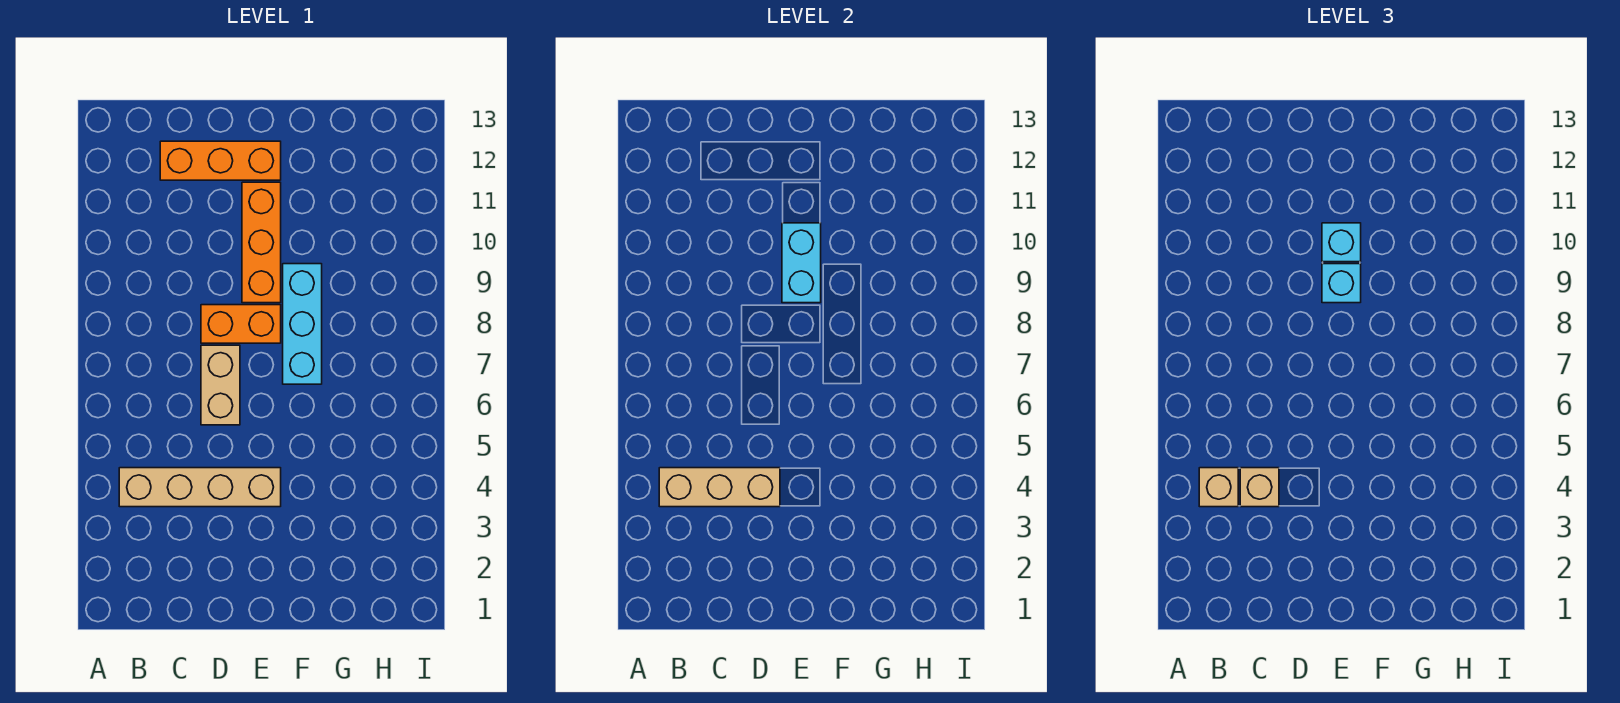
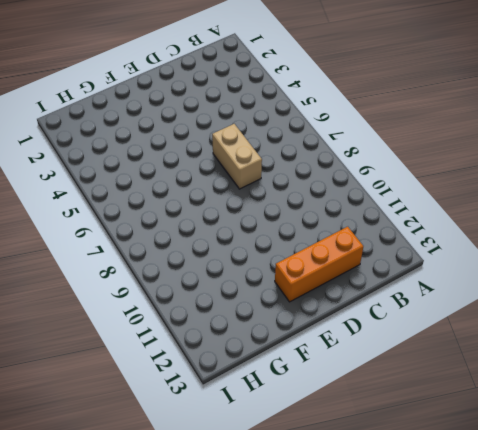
none -> tan brick B4:E4 level 1
none -> orange brick D8:E8 level 1
none -> orange brick E9:E11 level 1

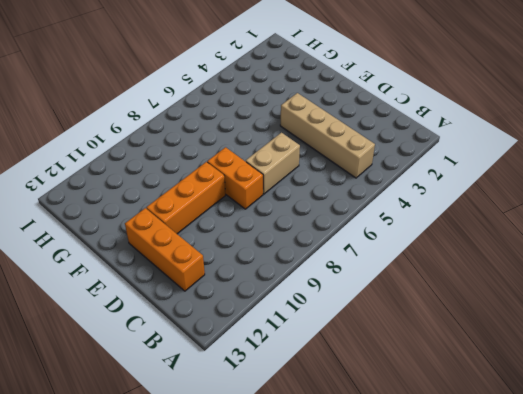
none -> cyan brick F7:F9 level 1
none -> tan brick B4:D4 level 2
none -> cyan brick E9:E10 level 2

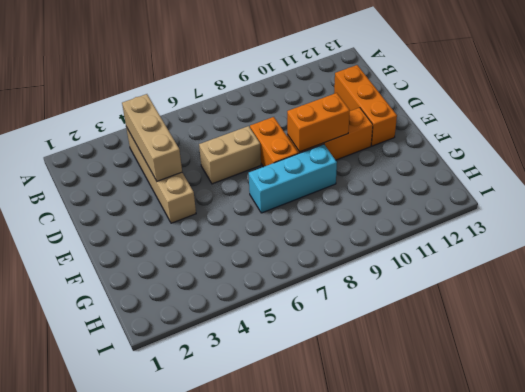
orange brick E9:E10 level 2 -> cyan brick E9:E10 level 2
none -> tan brick B4 level 3
none -> tan brick C4 level 3
none -> cyan brick E9 level 3

